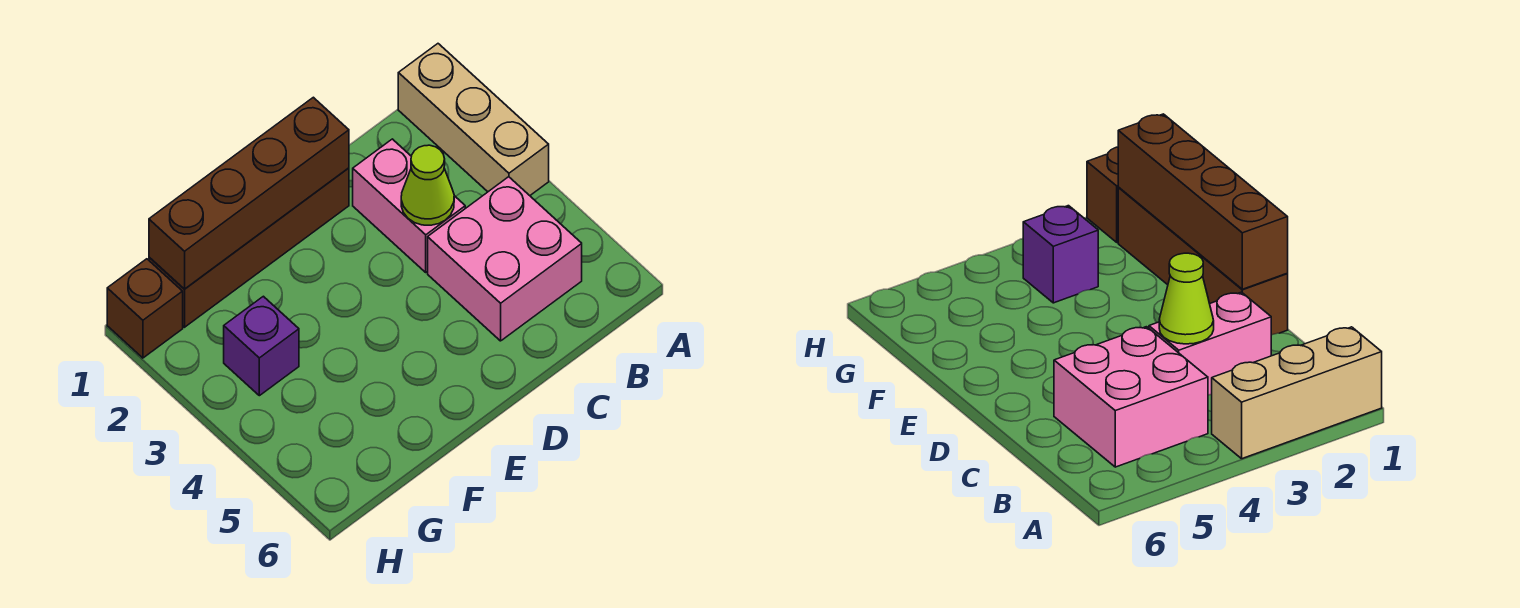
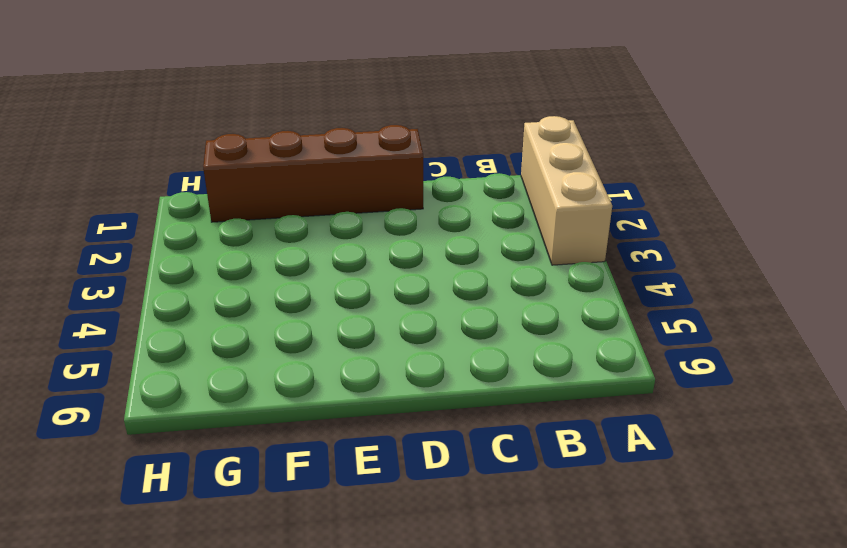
none -> pink brick B4:C5 level 1
none -> pink brick C2:C3 level 1

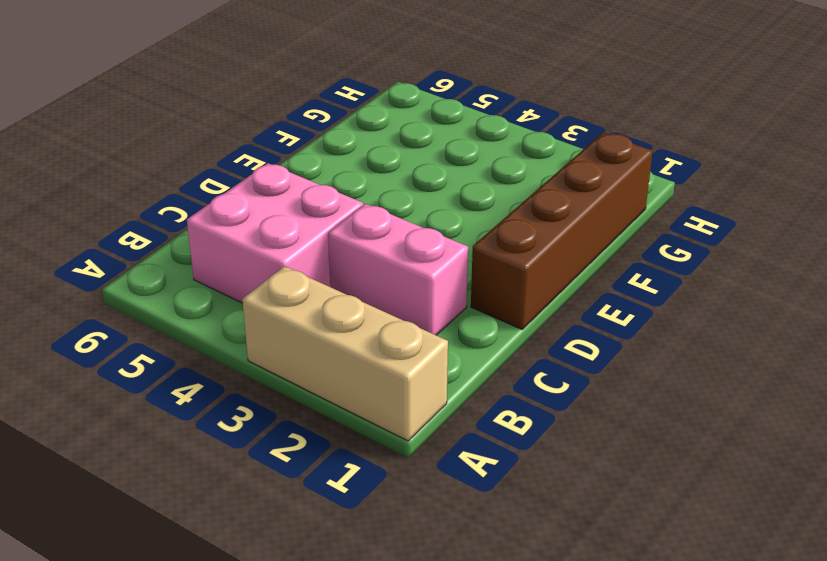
none -> purple brick G3 level 1
none -> brown brick H1 level 1

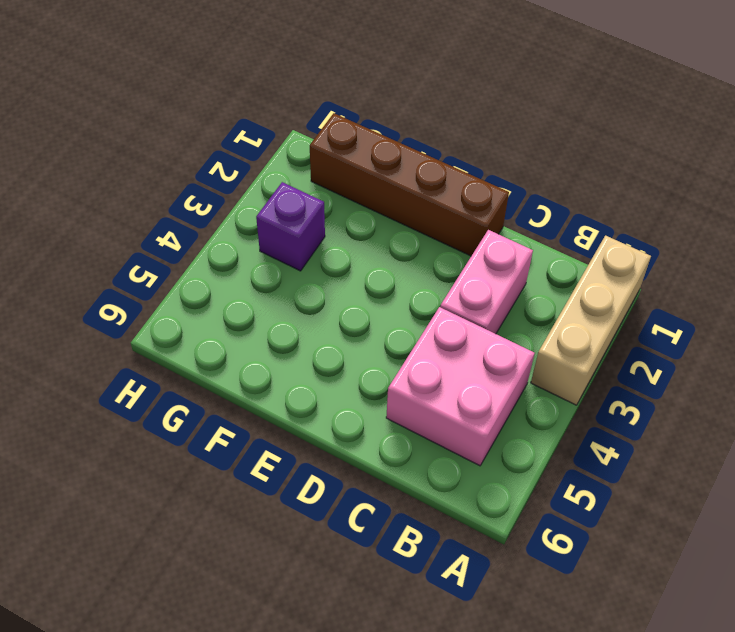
none -> brown brick H1 level 1
none -> lime cone C3 level 2

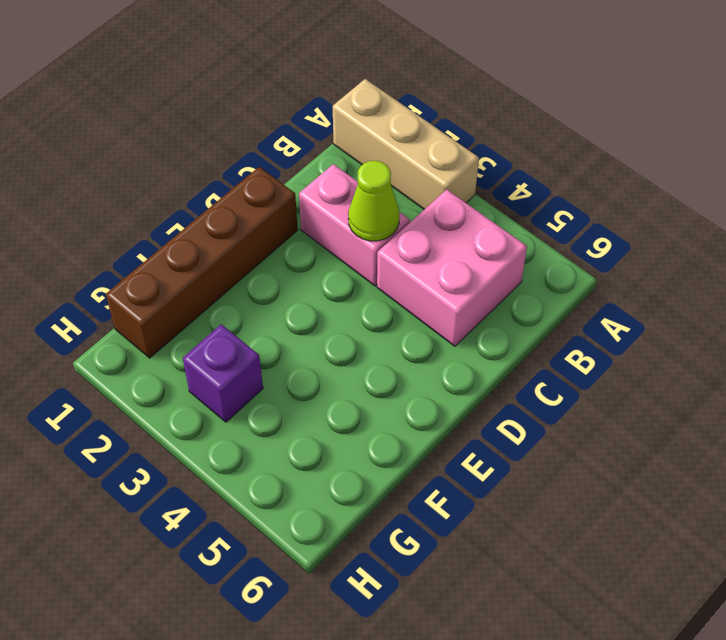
none -> brown brick H1 level 1
none -> brown brick D1:G1 level 2

